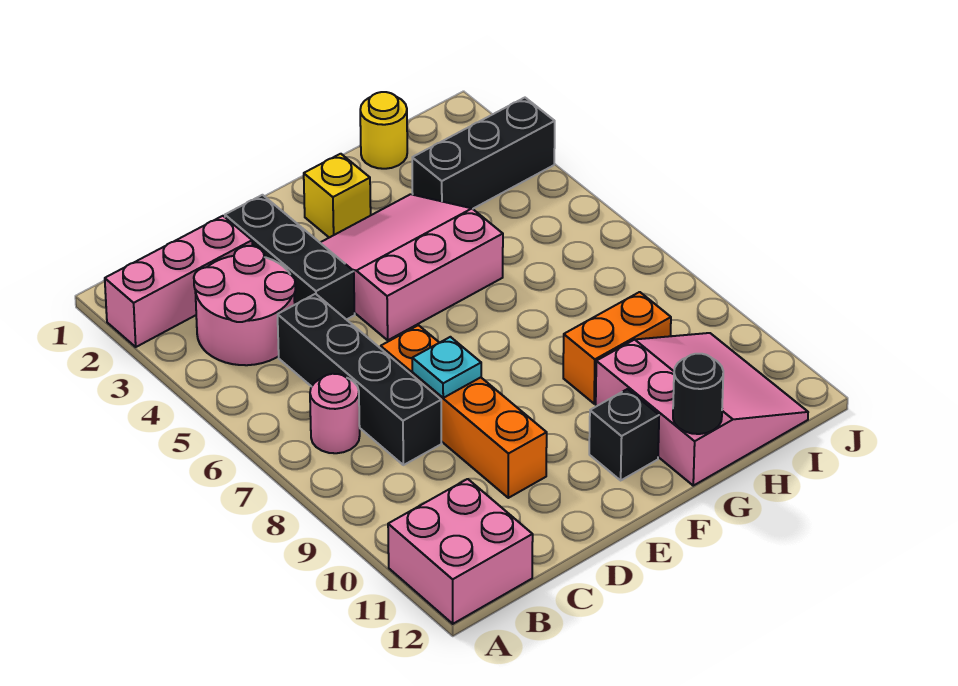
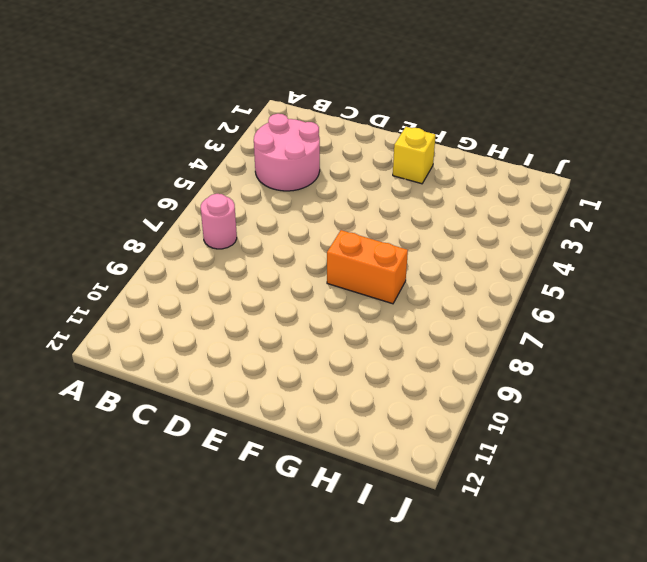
orange brick F7:G7 level 1 -> orange brick G9:H9 level 1
none -> pink brick A2:C2 level 1
none -> pink brick A11:B12 level 1
none -> black brick C5:C8 level 1

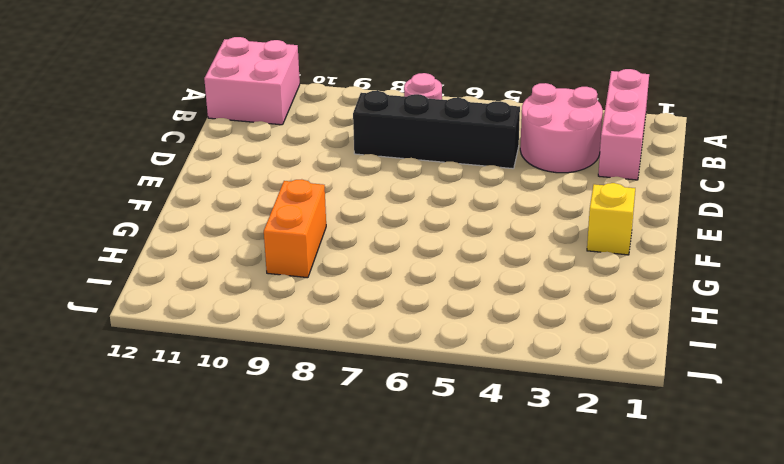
none -> black brick D2:D4 level 1
none -> orange brick D7:D10 level 1
none -> pink slope E3:G5 level 1 top 5

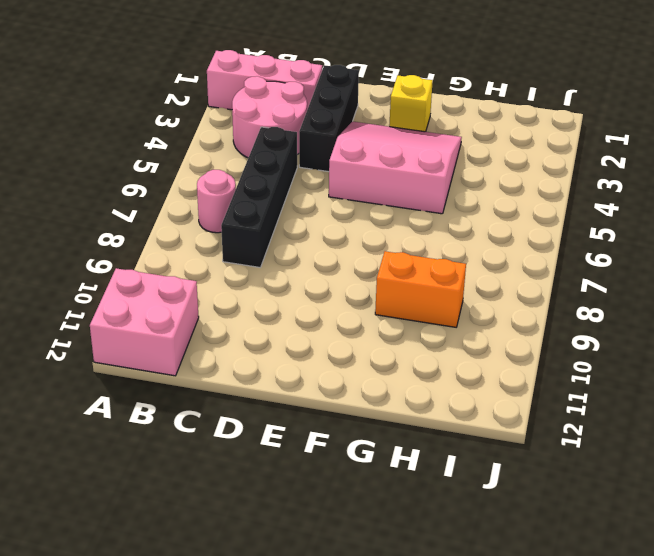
none -> orange brick D7:D10 level 1
none -> black brick F11 level 1
none -> pink slope G10:I12 level 1 top G

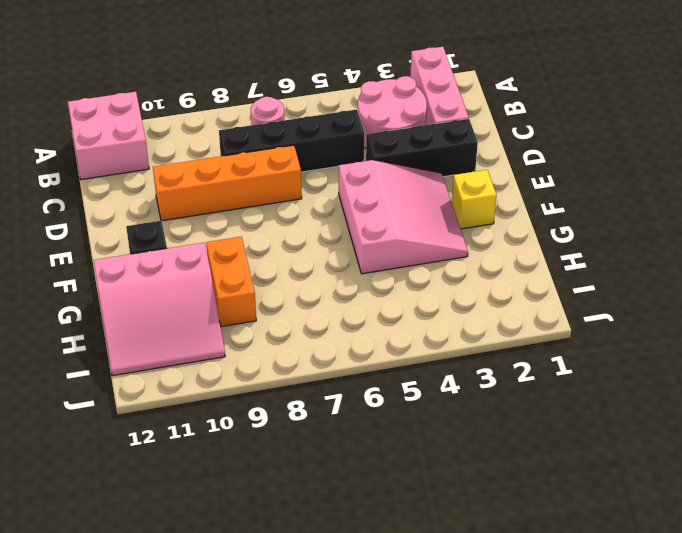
none -> yellow round brick H1 level 1
none -> black brick H3:J3 level 1
none -> cyan plate D8 level 2

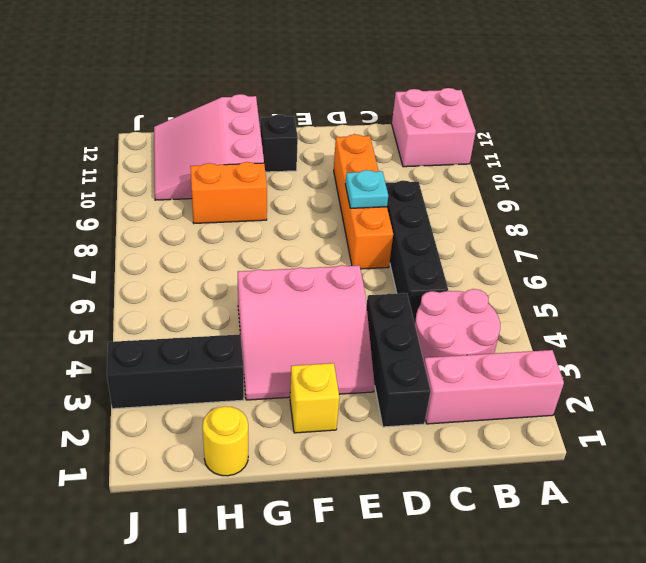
none -> pink round brick B7 level 1
none -> black round brick G12 level 2

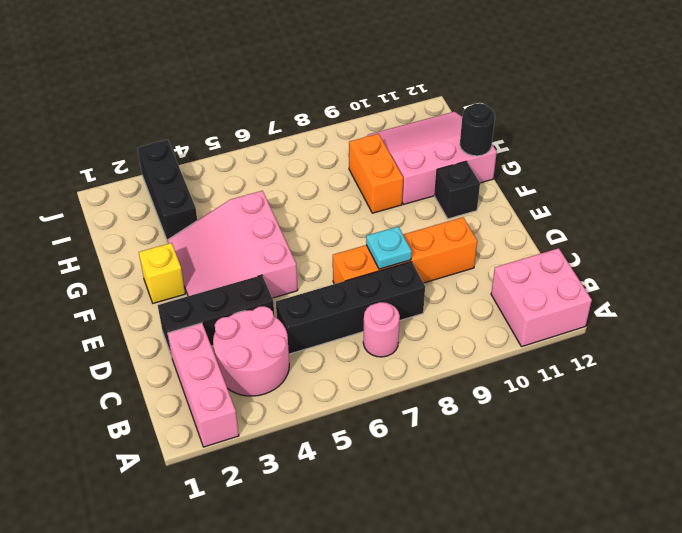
none -> yellow round brick H1 level 1

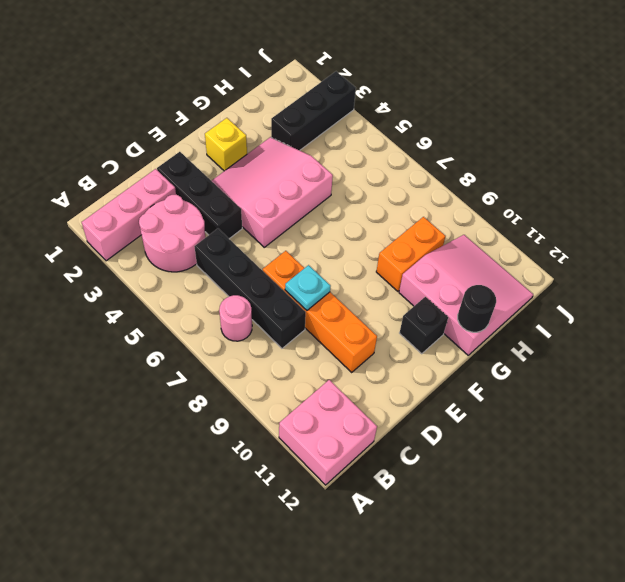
none -> yellow round brick H1 level 1

